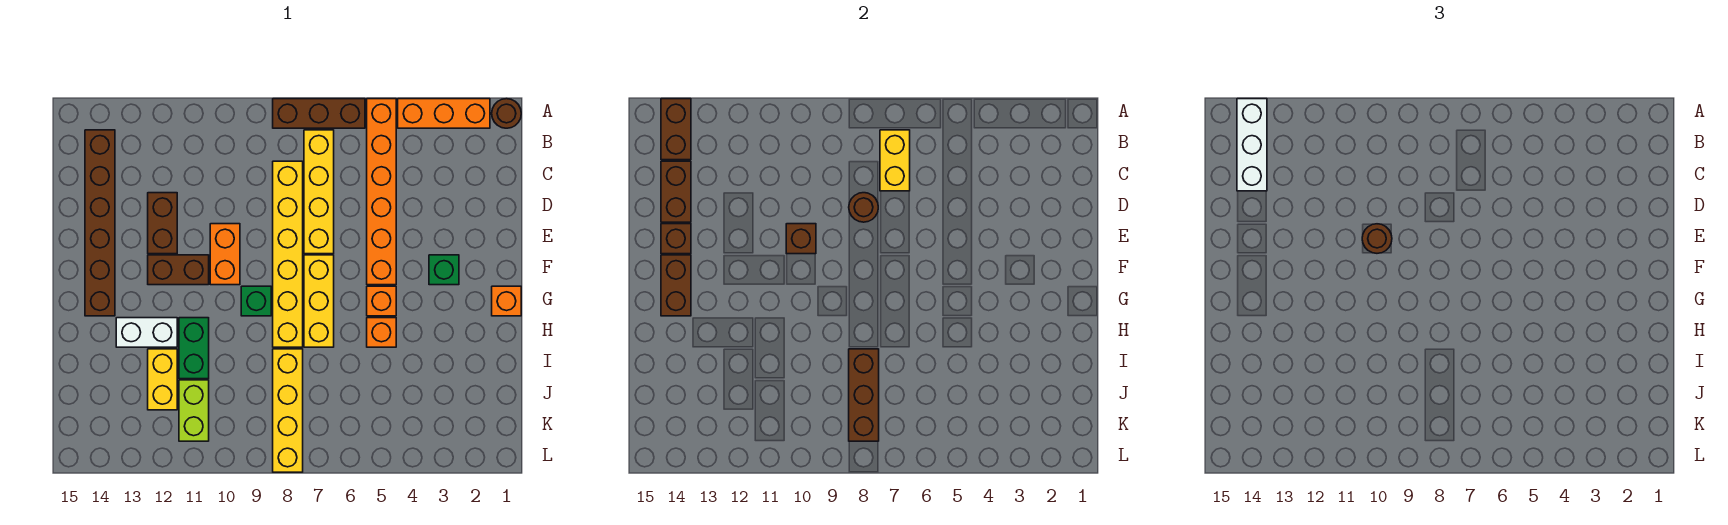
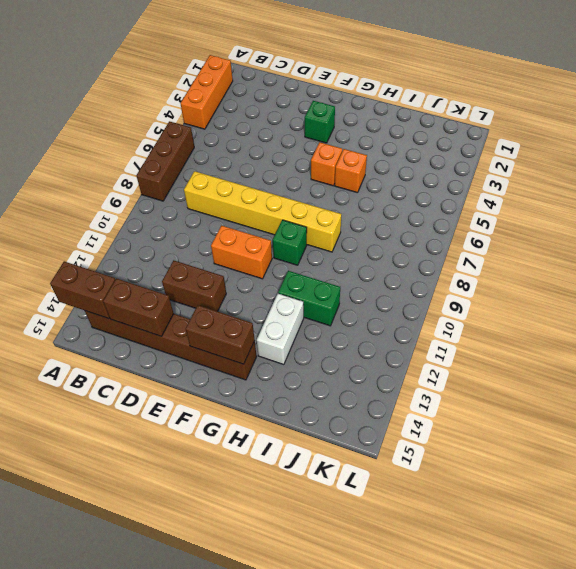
none -> brown round brick A1 level 1
none -> orange brick A5:F5 level 1
none -> yellow brick B7:E7 level 1
none -> yellow brick F7:H7 level 1

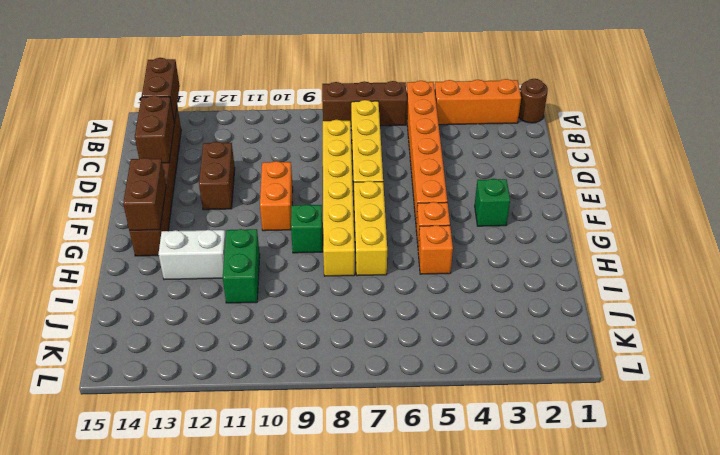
none -> brown brick F11:F12 level 1
none -> orange brick G1 level 1
none -> yellow brick I8:L8 level 1
none -> yellow brick I12:J12 level 1

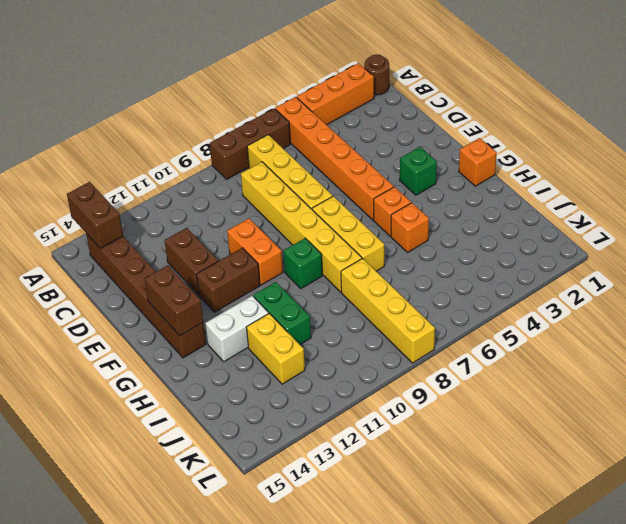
none -> lime brick J11:K11 level 1
none -> yellow brick B7:C7 level 2
none -> brown brick C14:D14 level 2
none -> brown round brick D8 level 2

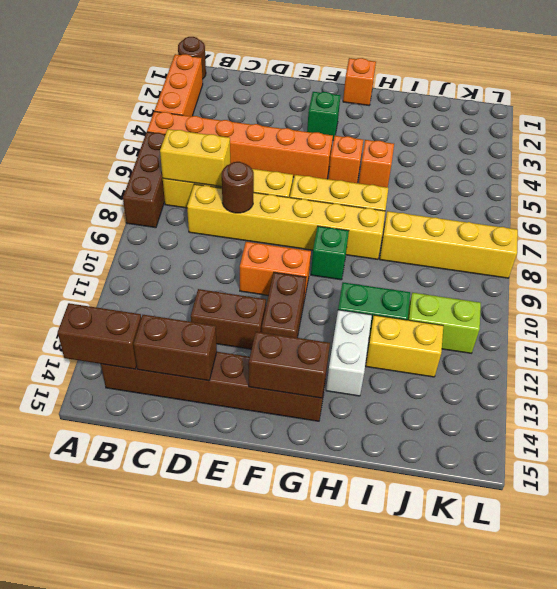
none -> brown brick E10 level 2
none -> brown brick E14 level 2
none -> brown brick I8:K8 level 2
none -> white brick A14:C14 level 3

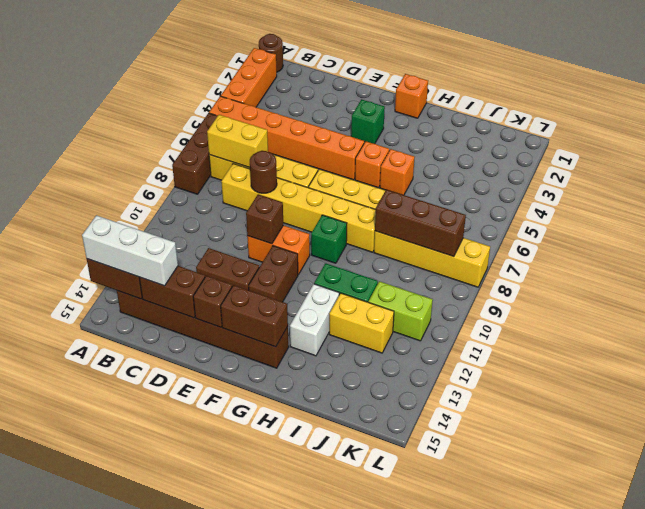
none -> brown round brick E10 level 3

